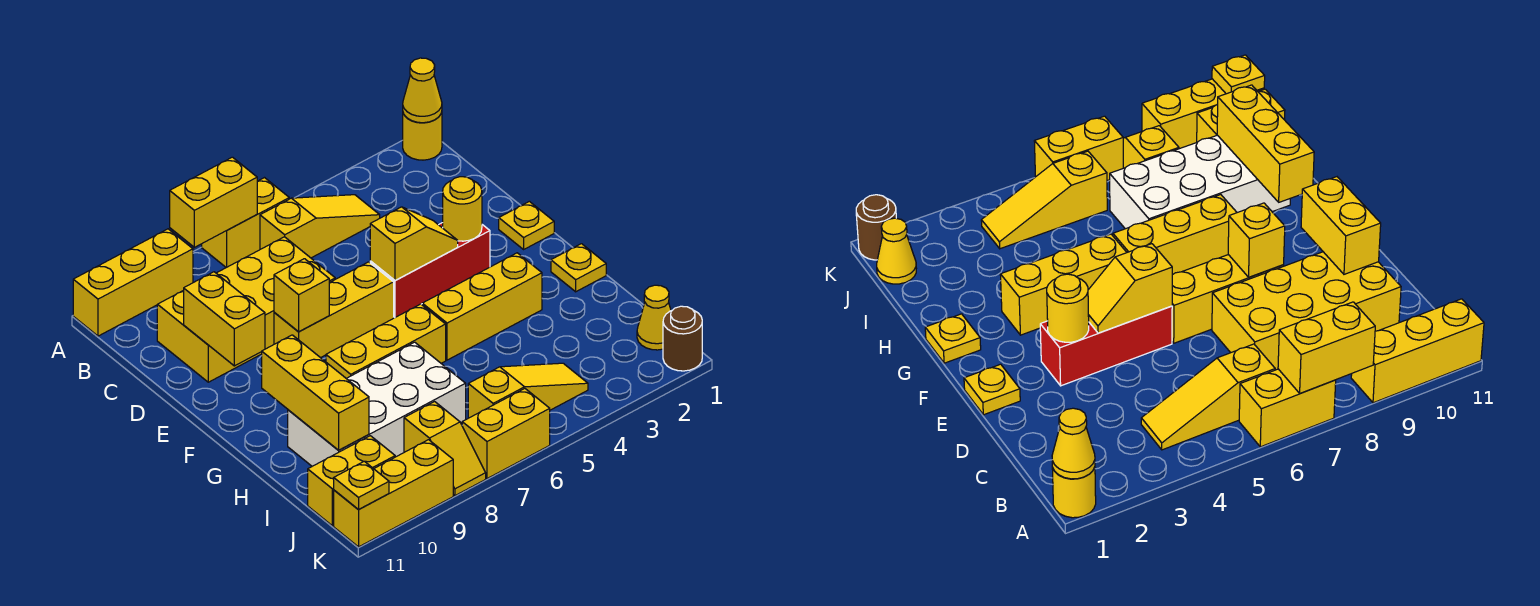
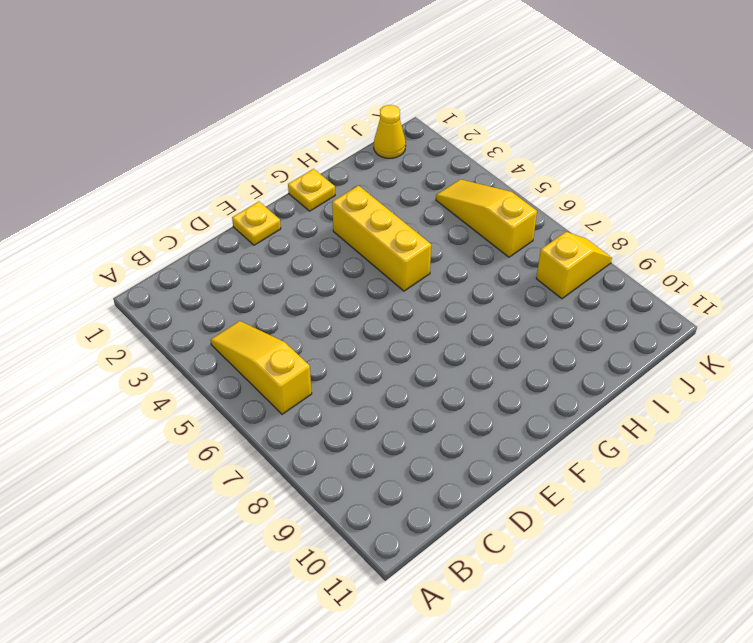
none -> yellow round brick A1 level 1
none -> yellow brick A6:A7 level 1
none -> yellow brick A9:A11 level 1

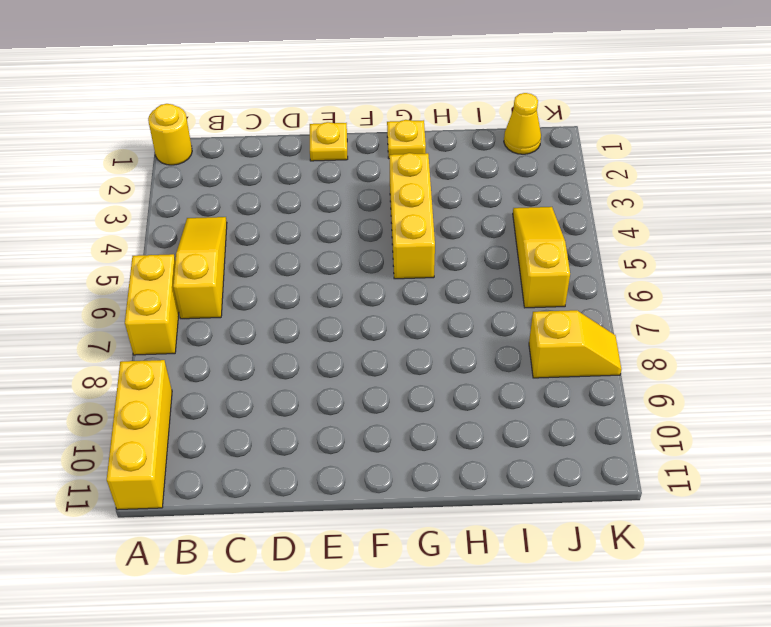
none -> yellow brick C7:D10 level 1
none -> red brick E3:E5 level 1
none -> yellow brick E6:E8 level 1

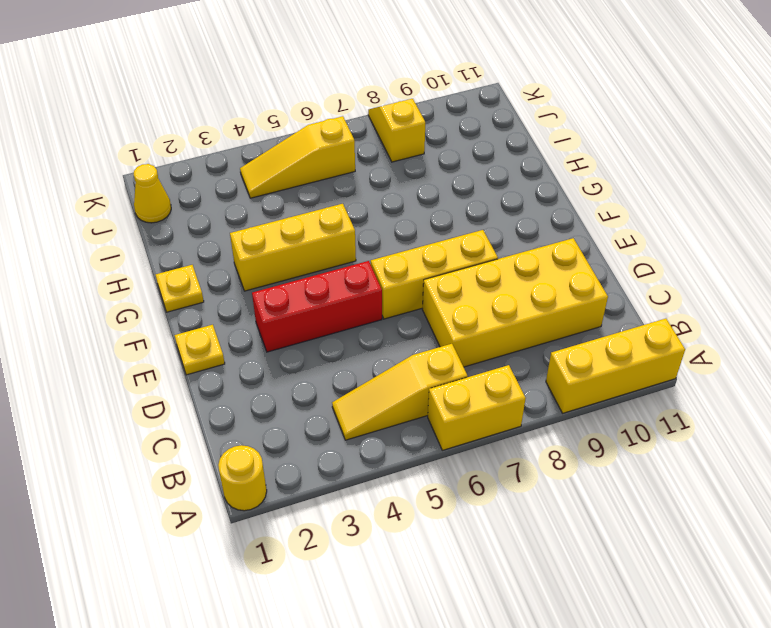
none -> yellow brick G6:G8 level 1
none -> white brick H7:I10 level 1
none -> yellow brick J10:J11 level 1

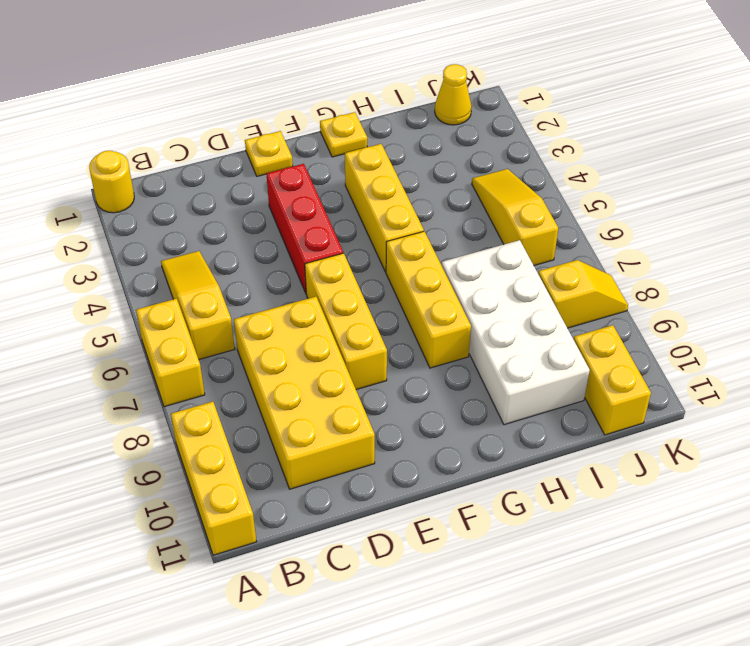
none -> brown round brick K1 level 1
none -> yellow brick K6:K7 level 1
none -> yellow brick K9:K11 level 1

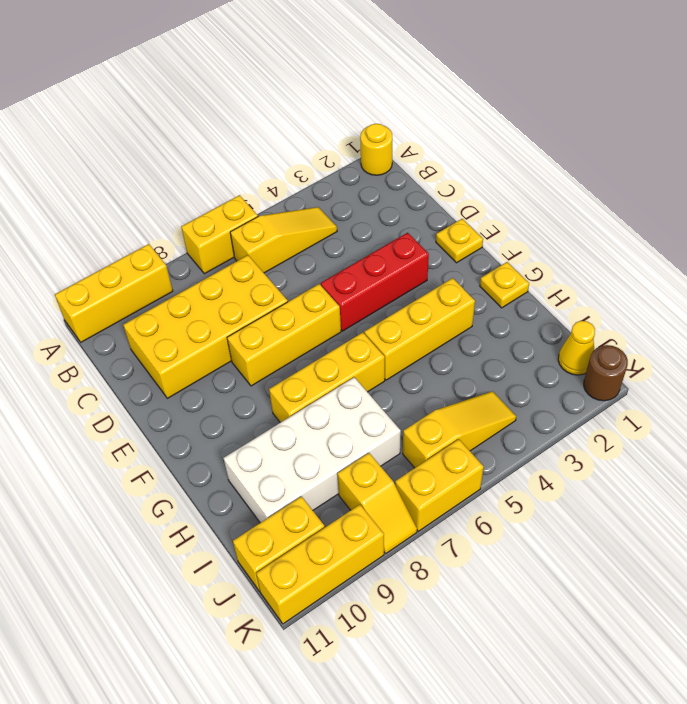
none -> yellow cone A1 level 2
none -> yellow brick A7:A8 level 2
none -> yellow brick D10:E10 level 2

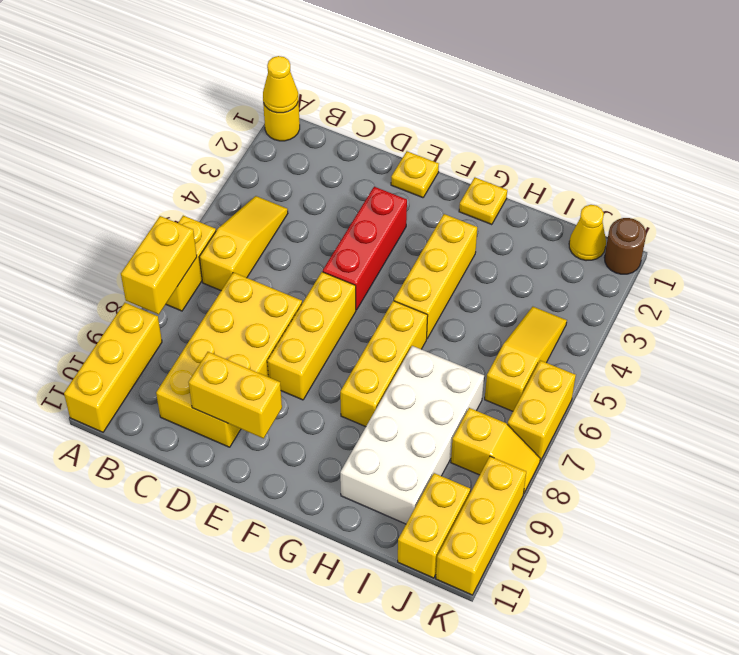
none -> yellow round brick E3 level 2
none -> yellow slope E4:E5 level 2 top 5
none -> yellow brick E8 level 2

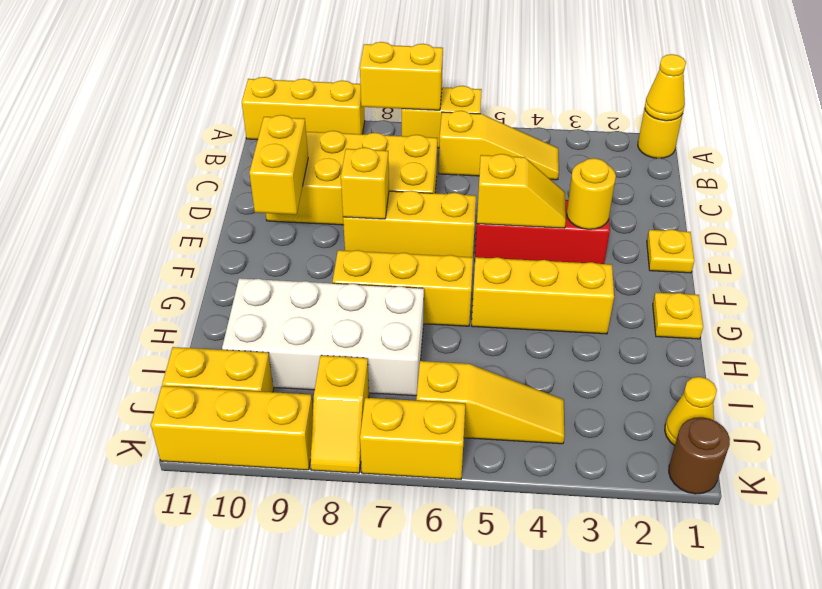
none -> yellow brick G10:I10 level 2
none -> yellow plate K11 level 2

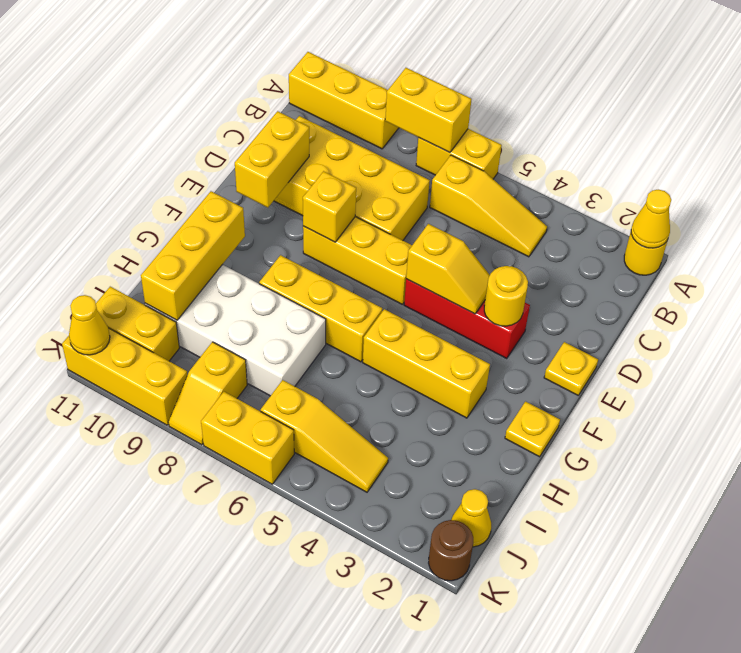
yellow cone K11 level 2 -> yellow plate K11 level 2

